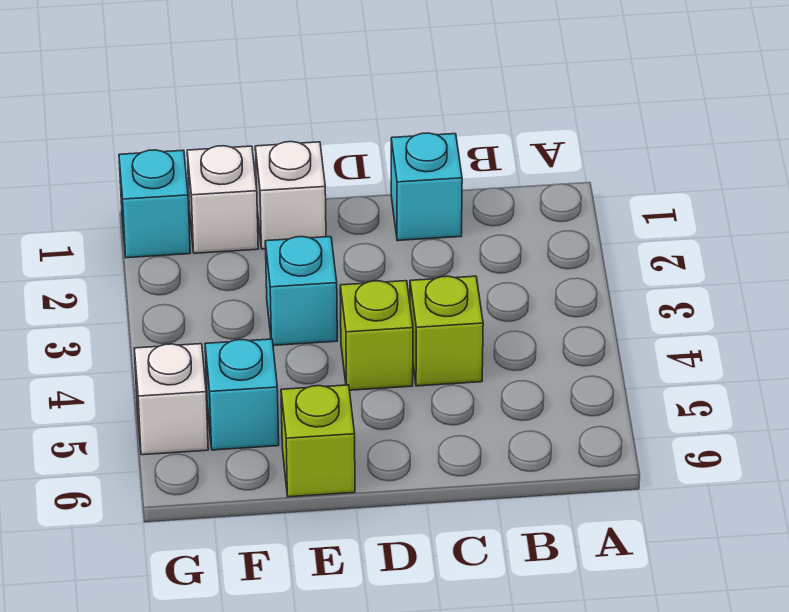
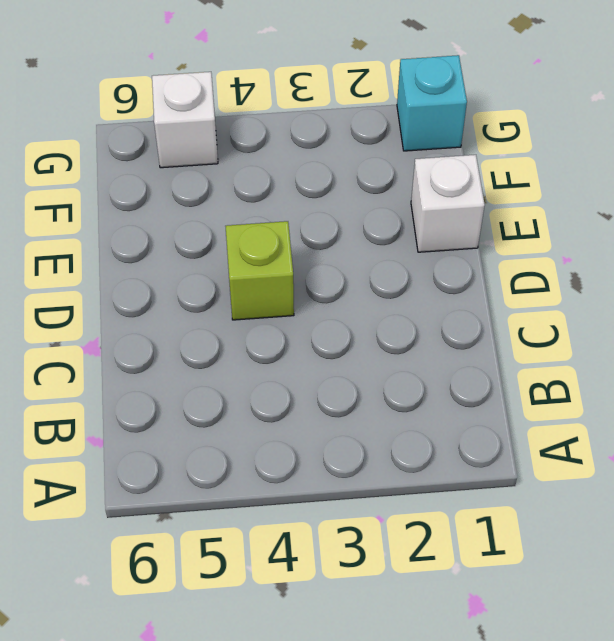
none -> cyan brick C1 level 1
none -> lime brick C4 level 1

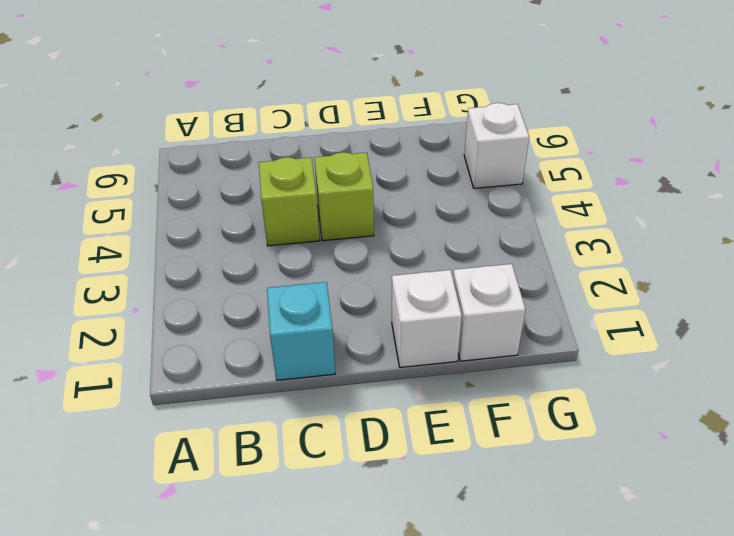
none -> cyan brick E3 level 1
none -> lime brick E6 level 1

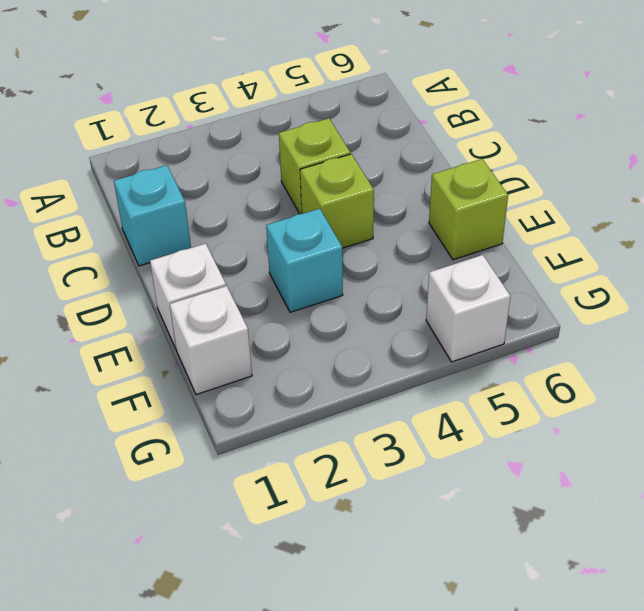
none -> cyan brick F5 level 1
none -> cyan brick G1 level 1

